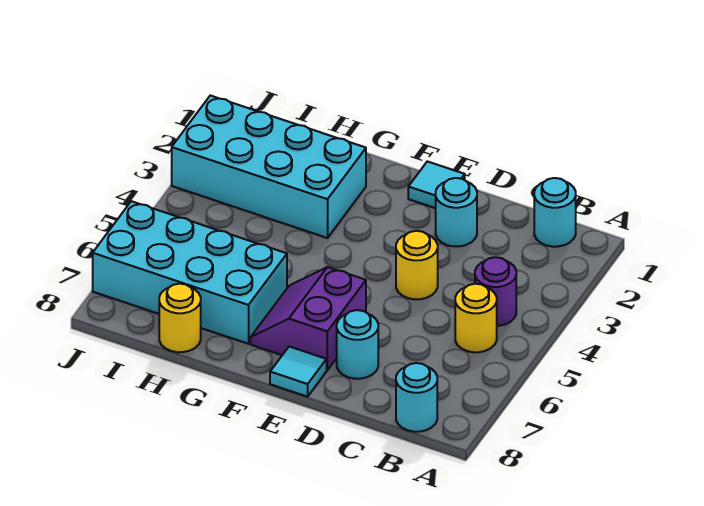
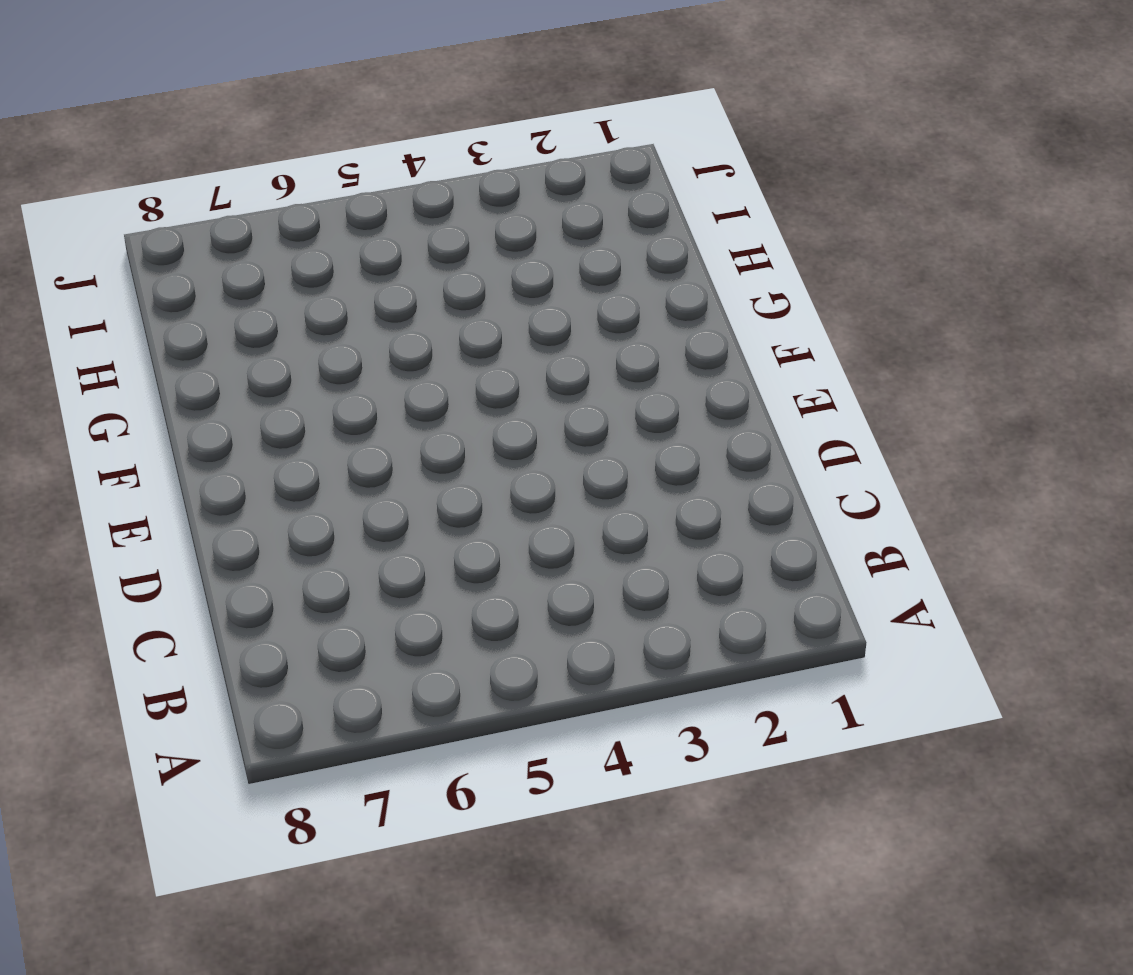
none -> cyan round brick B1 level 1
none -> purple round brick B4 level 1
none -> yellow round brick B5 level 1

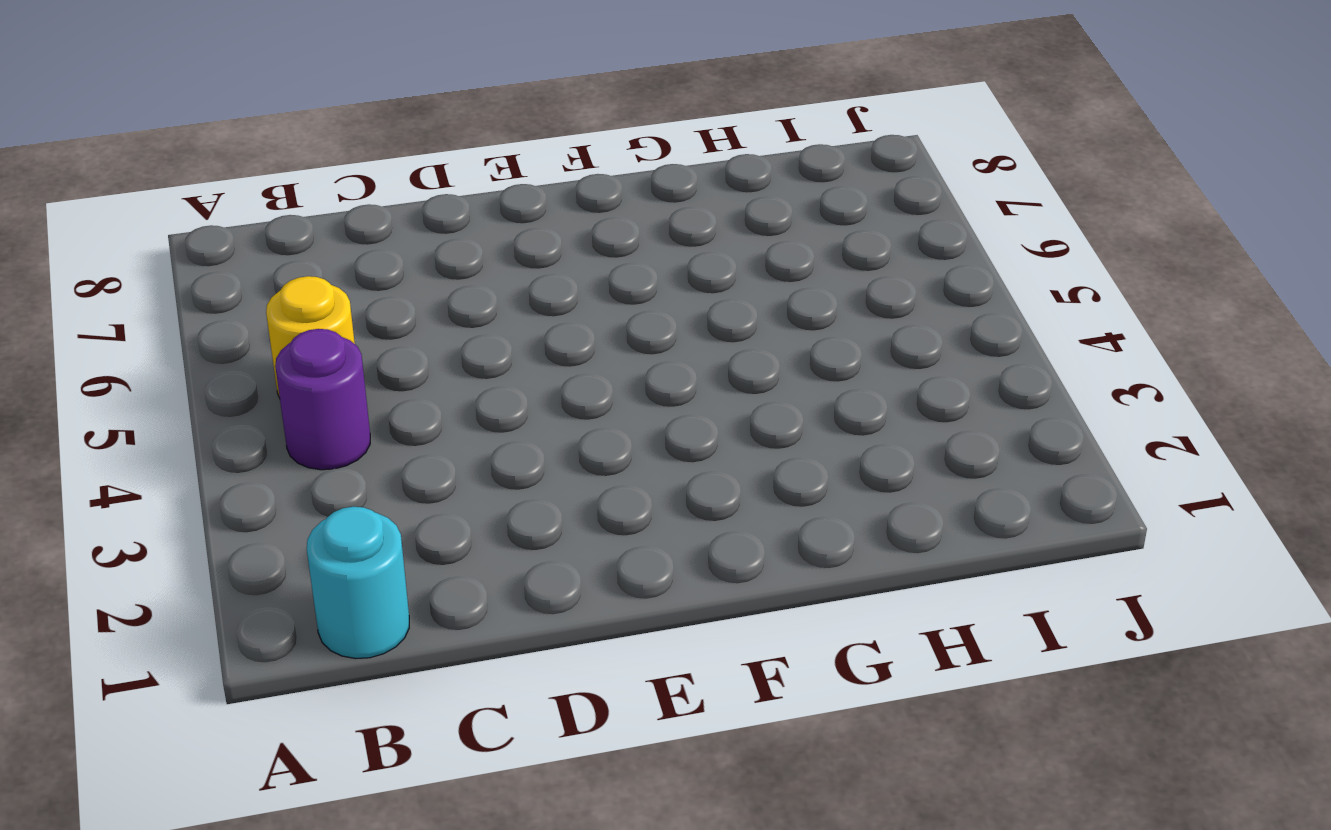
none -> cyan round brick B8 level 1
none -> cyan round brick D2 level 1
none -> yellow round brick D4 level 1

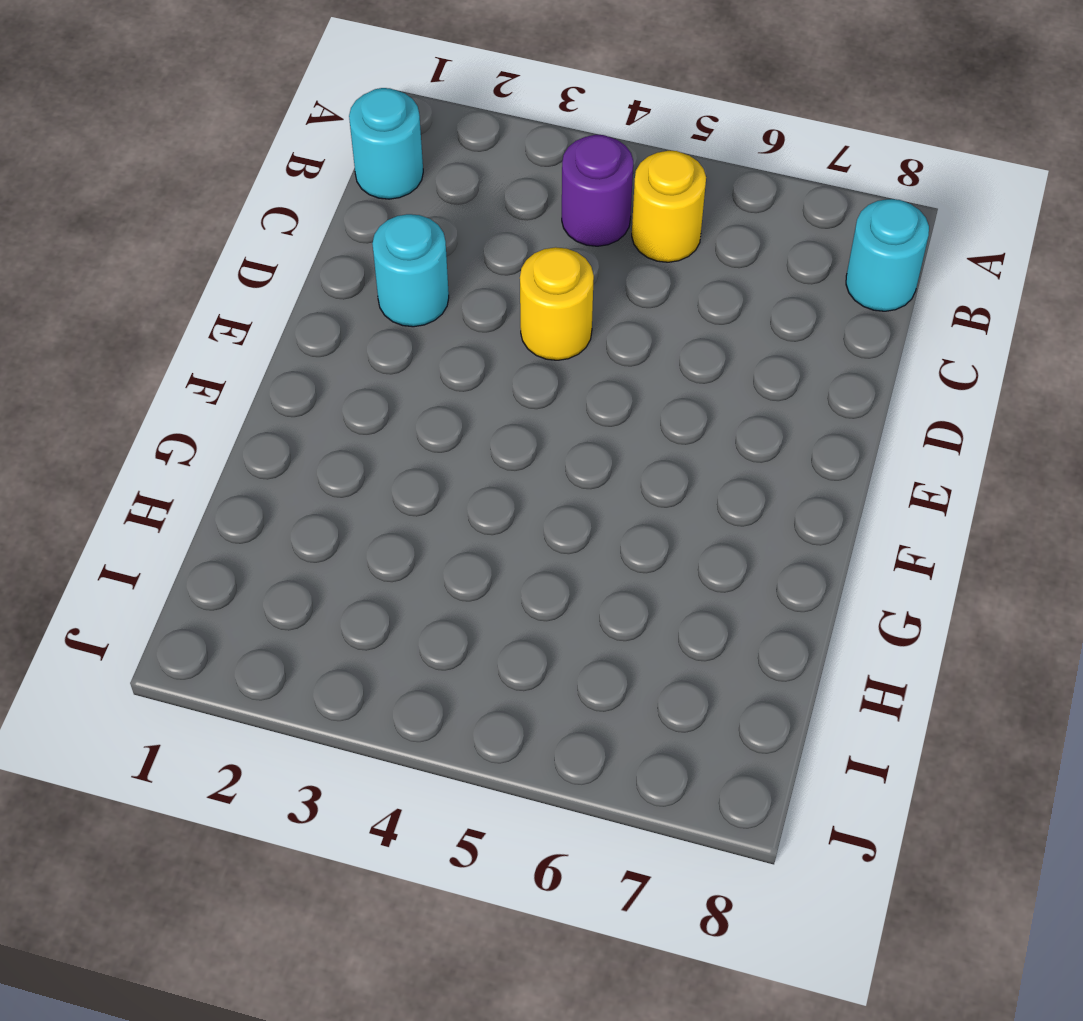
none -> cyan round brick D7 level 1
none -> cyan tile E1 level 1
none -> purple slope E6:F7 level 1 top E

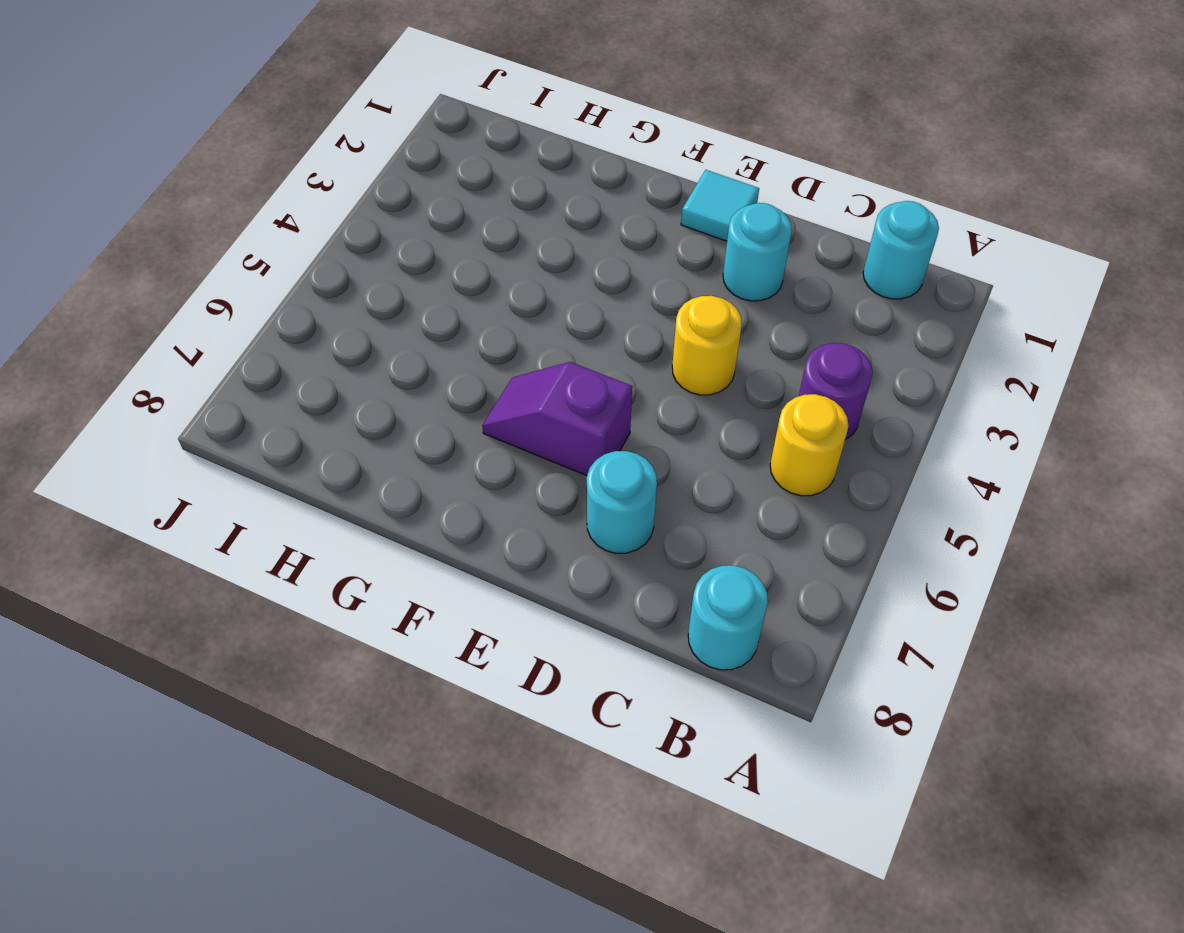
purple slope E6:F6 level 1 top E -> purple slope E6:F7 level 1 top E
none -> cyan tile E8 level 1
none -> cyan brick G2:J3 level 1
none -> cyan brick G6:J7 level 1

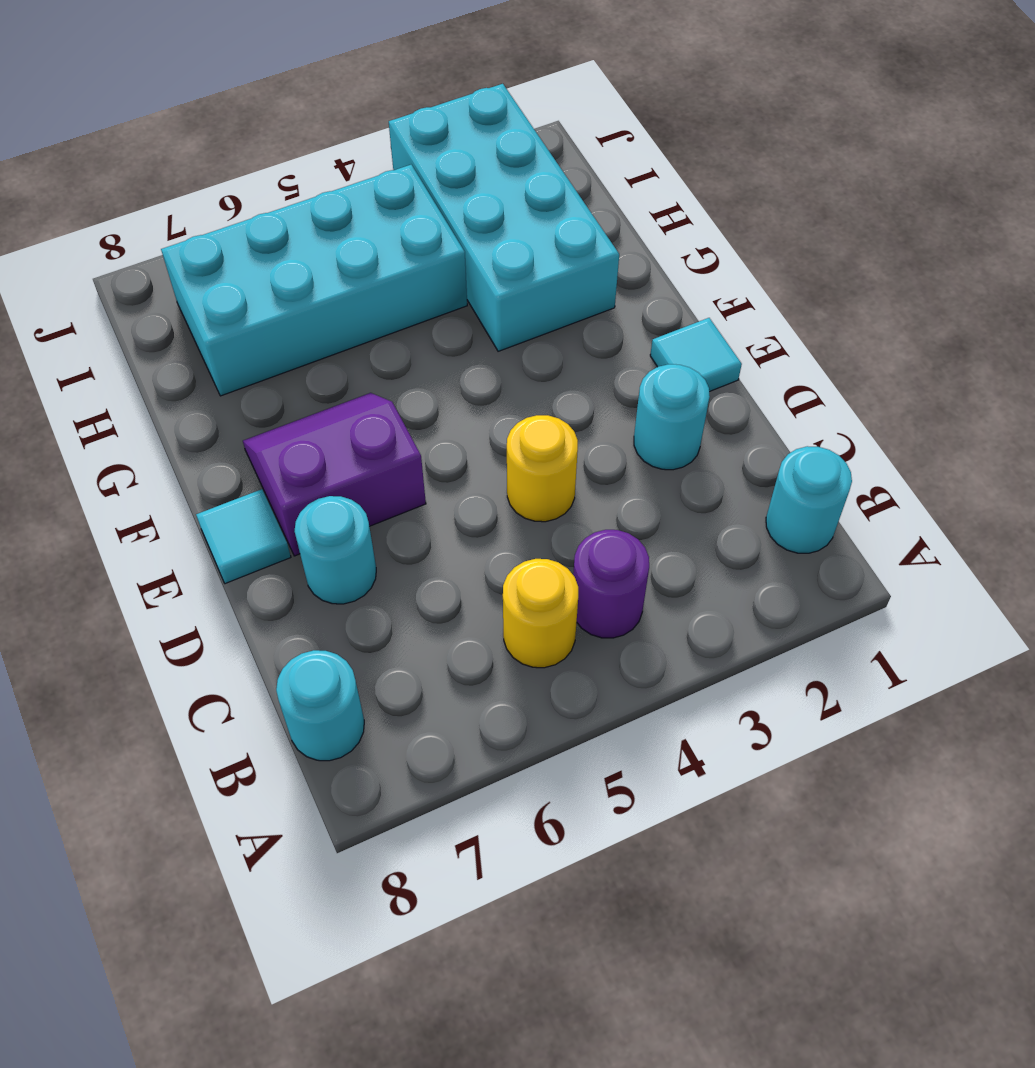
cyan brick H4:I7 level 1 -> cyan brick G6:J7 level 1
none -> yellow round brick H8 level 1

